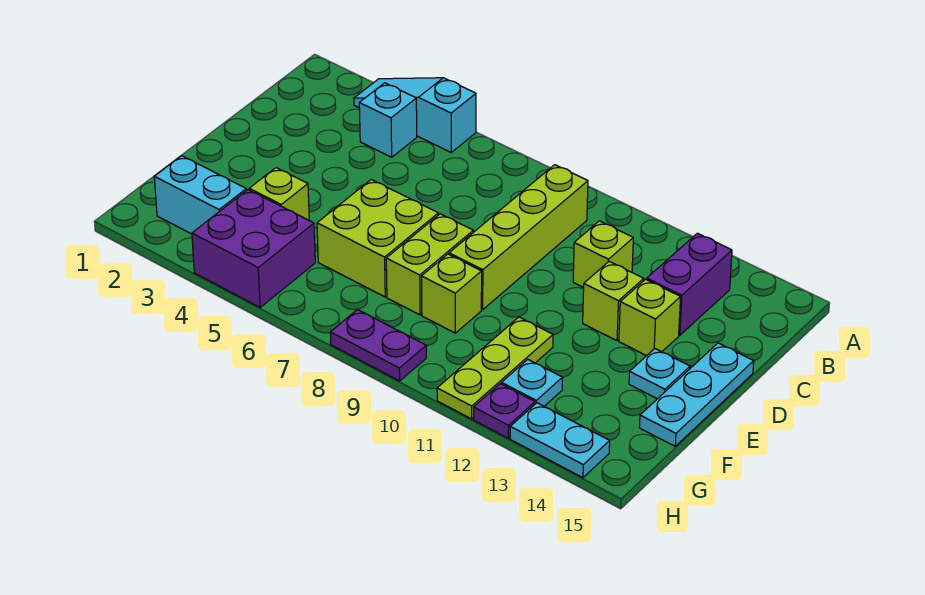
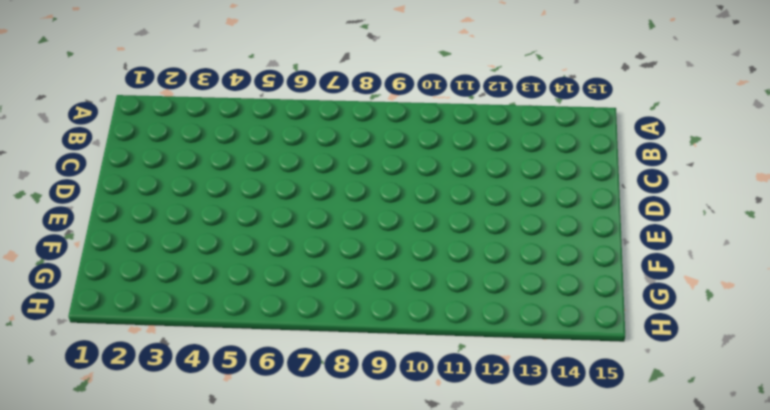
none -> cyan slope A3:A5 level 1 top 5
none -> cyan brick B4 level 1
none -> lime brick B9:E9 level 1

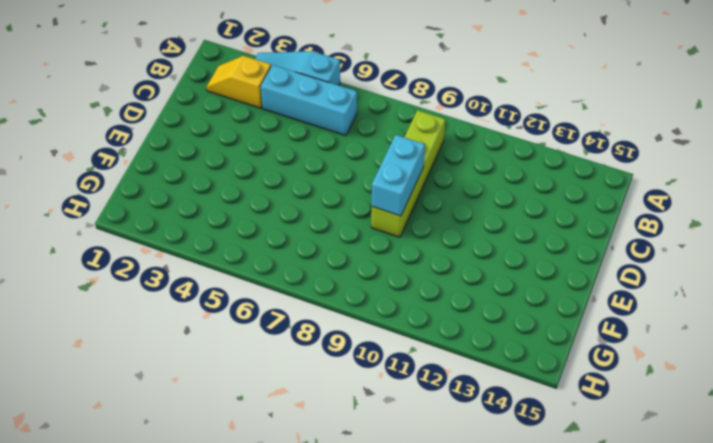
yellow slope B2:B3 level 1 top 3 -> none
cyan brick B4:B6 level 1 -> cyan brick B4 level 1
cyan brick D9:E9 level 2 -> cyan brick G2:G3 level 1
none -> purple brick B13:C13 level 1
none -> lime brick C11 level 1
none -> lime brick D12 level 1

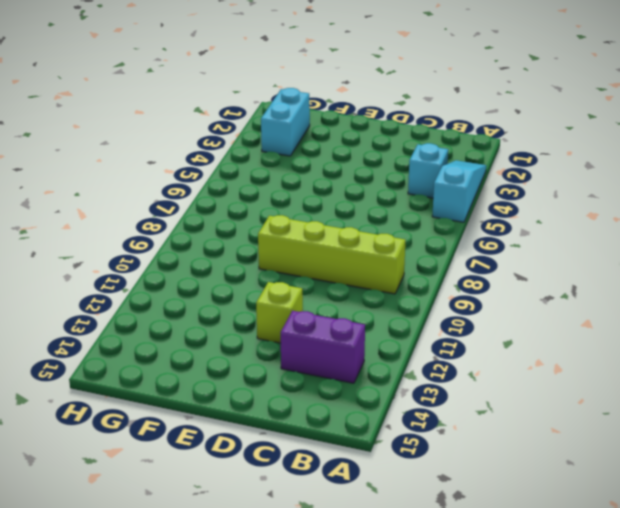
none -> lime brick C11 level 1
none -> lime brick D13 level 1
none -> cyan plate D15:F15 level 1

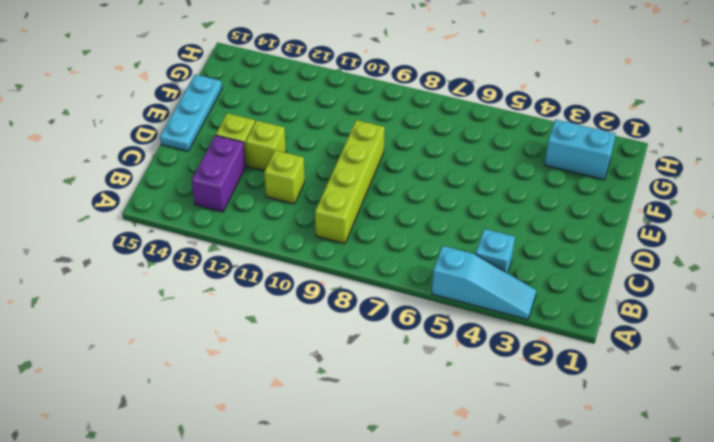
none -> lime brick E6:F7 level 1
none -> lime brick E8:F8 level 1
none -> cyan plate E14 level 1

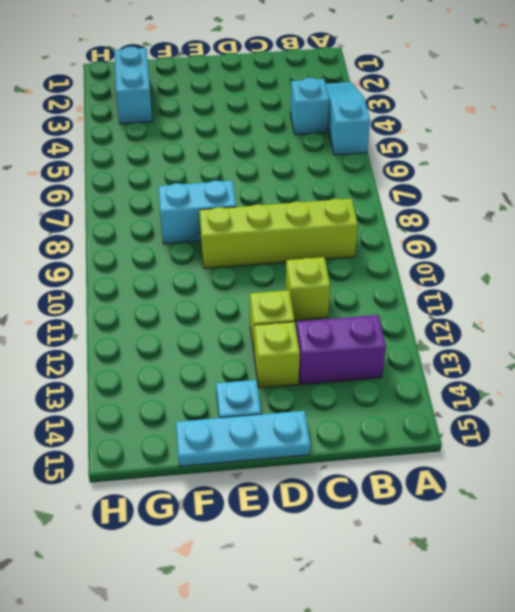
cyan brick E8:F8 level 1 -> lime brick E8:F8 level 1
none -> lime brick E6:F7 level 1
none -> lime brick F4 level 1
none -> lime brick F9 level 1

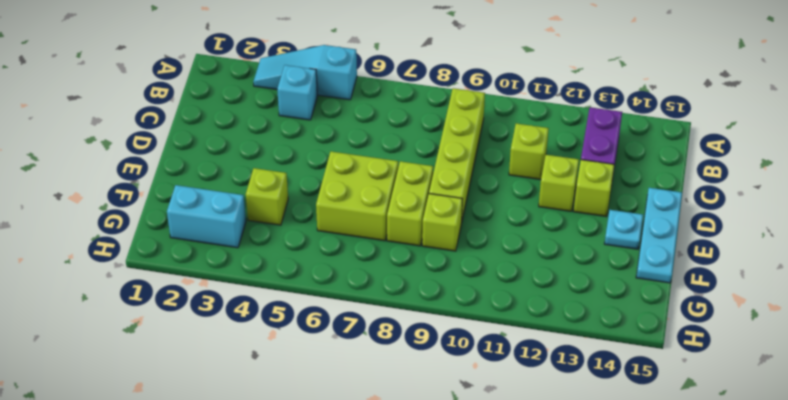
none -> lime plate F11:H11 level 1
none -> purple brick G4:H5 level 1
none -> cyan plate G12 level 1

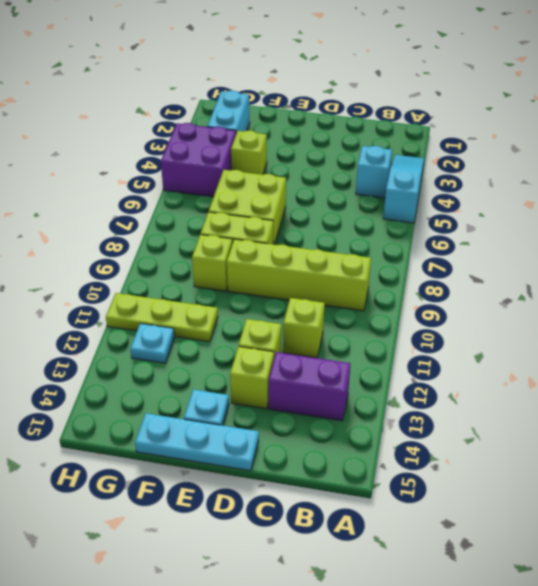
none -> purple plate H8:H9 level 1
none -> purple plate H12 level 1
none -> cyan plate H13:H14 level 1

